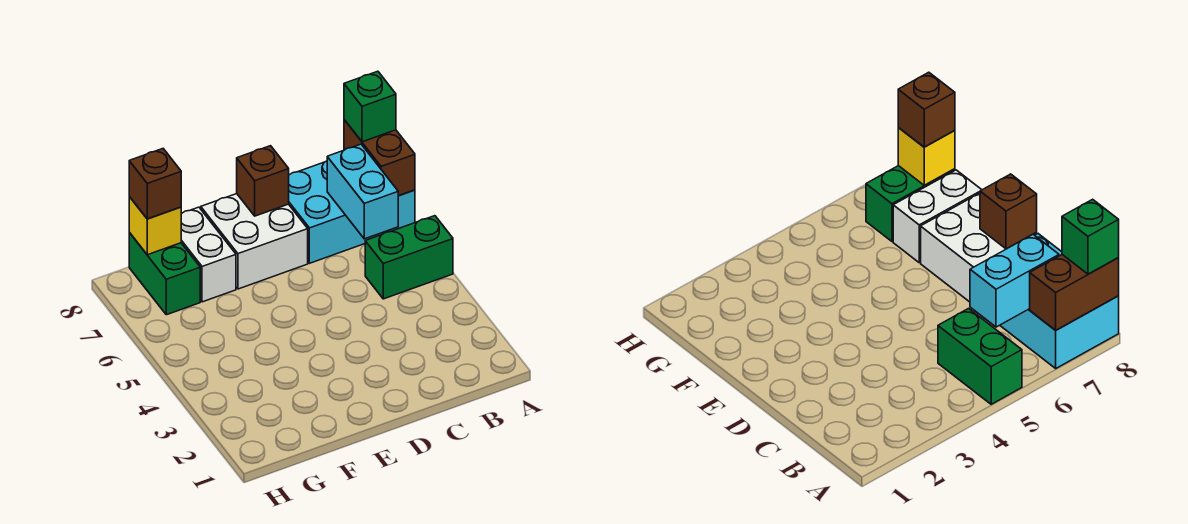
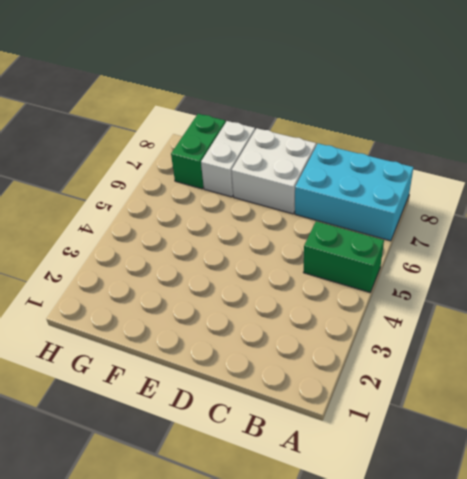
none -> brown brick A7:A8 level 2
none -> cyan brick B6:B7 level 2

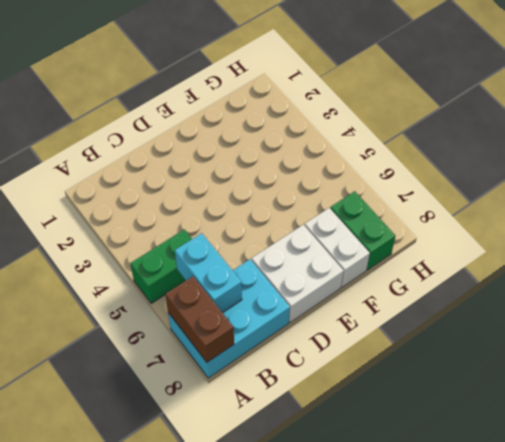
none -> brown brick D8 level 2
none -> yellow brick G8 level 2

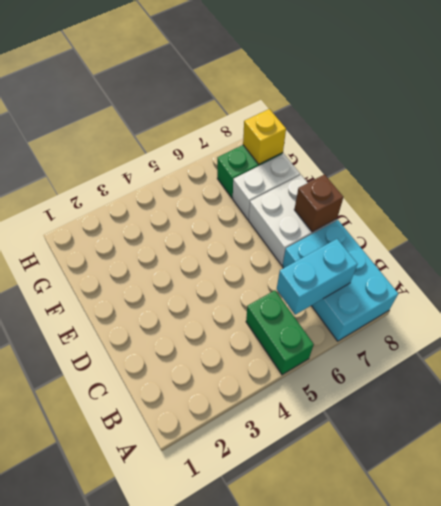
none -> brown brick A7:A8 level 2
none -> green brick A8 level 3

